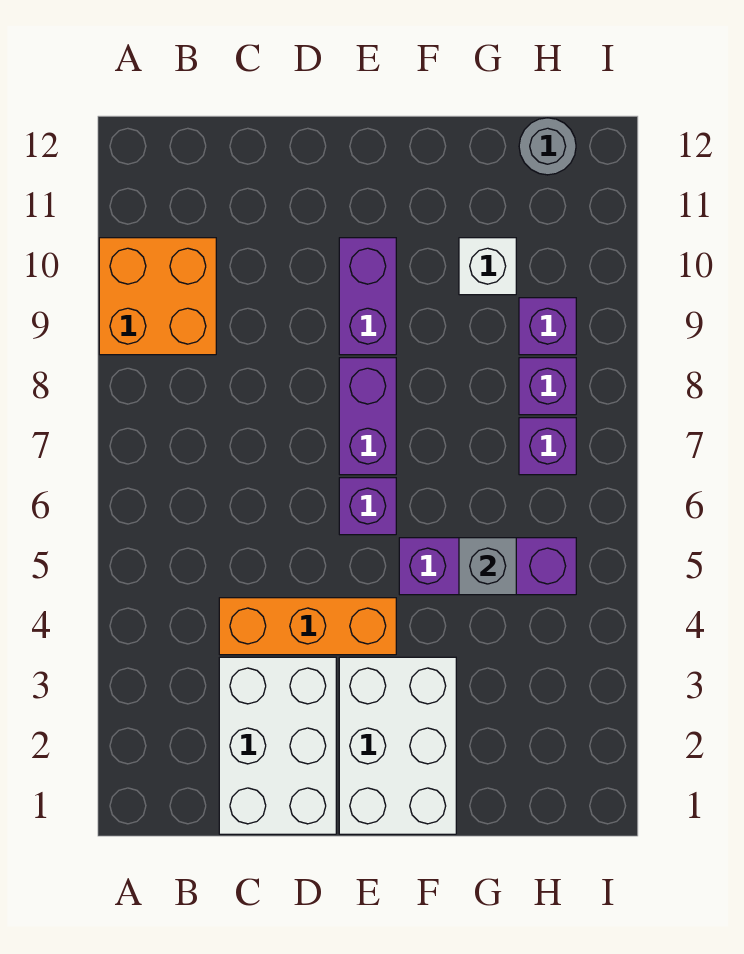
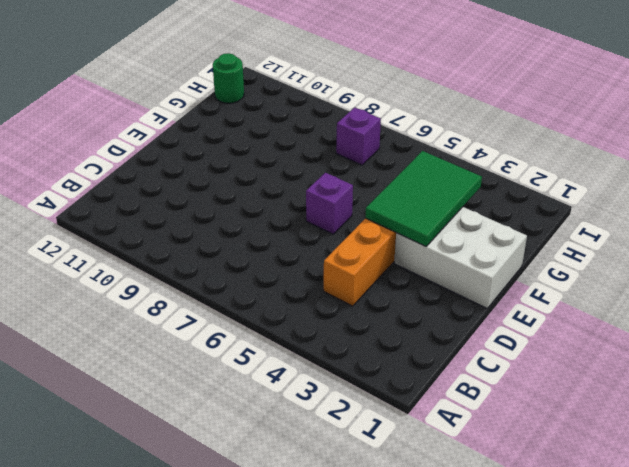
green tile E3:G4 level 2 -> none
green round brick H12 level 1 -> grey round brick H12 level 1
none -> orange brick A9:B10 level 1
none -> white brick C1:D3 level 1
none -> purple brick E7:E8 level 1

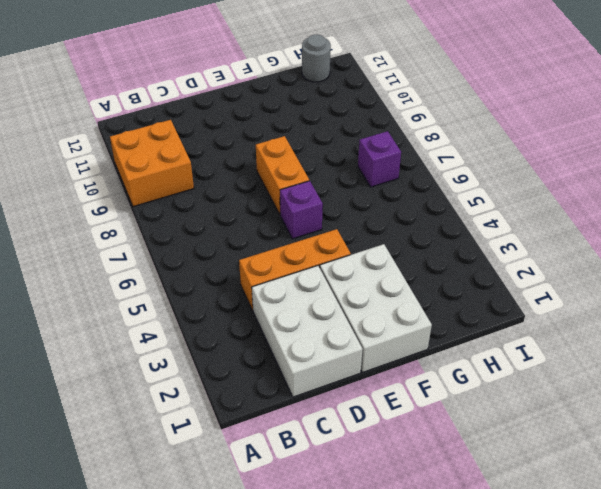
orange brick E7:E8 level 1 -> purple brick E7:E8 level 1
none -> purple brick E9:E10 level 1
none -> purple brick F5:H5 level 1
none -> white brick G10 level 1

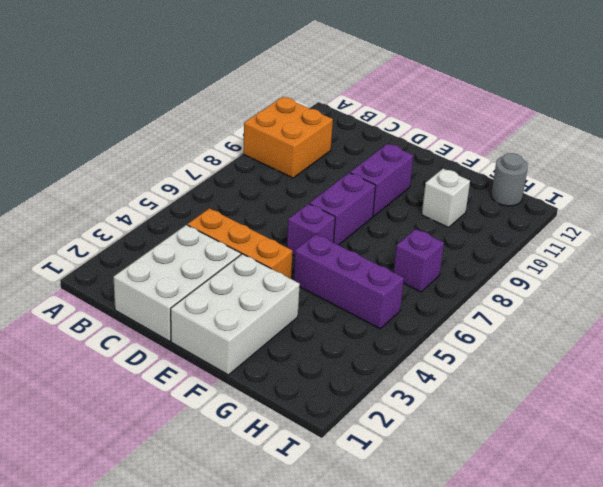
none -> purple brick H8 level 1
none -> purple brick H9 level 1
none -> grey brick G5 level 2

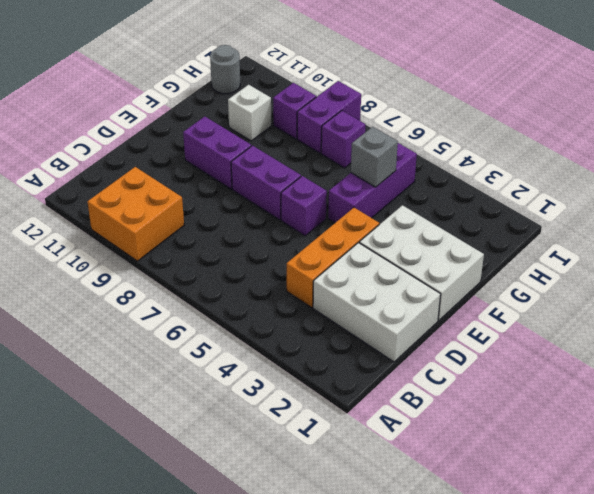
purple brick H8:I8 level 1 -> purple brick H8 level 1

